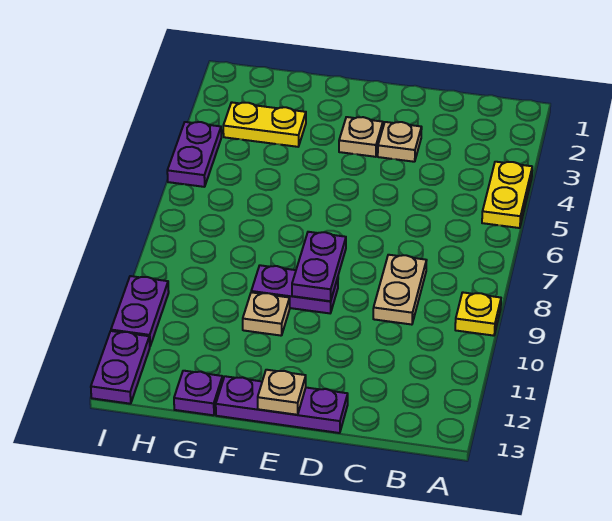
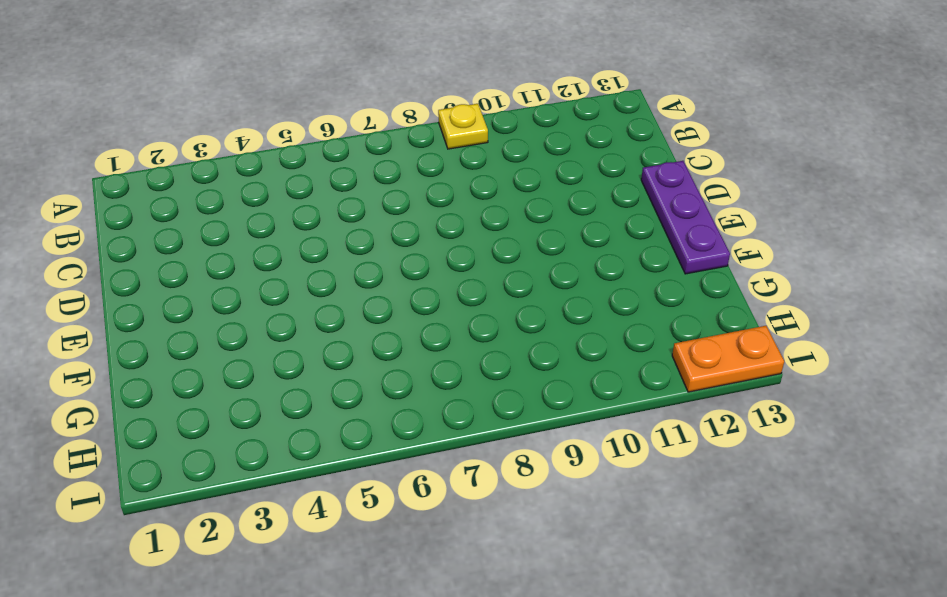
orange plate I12:I13 level 1 -> purple plate I12:I13 level 1
none -> yellow plate A4:A5 level 1
none -> tan plate C8:C9 level 1
none -> tan plate D3 level 1

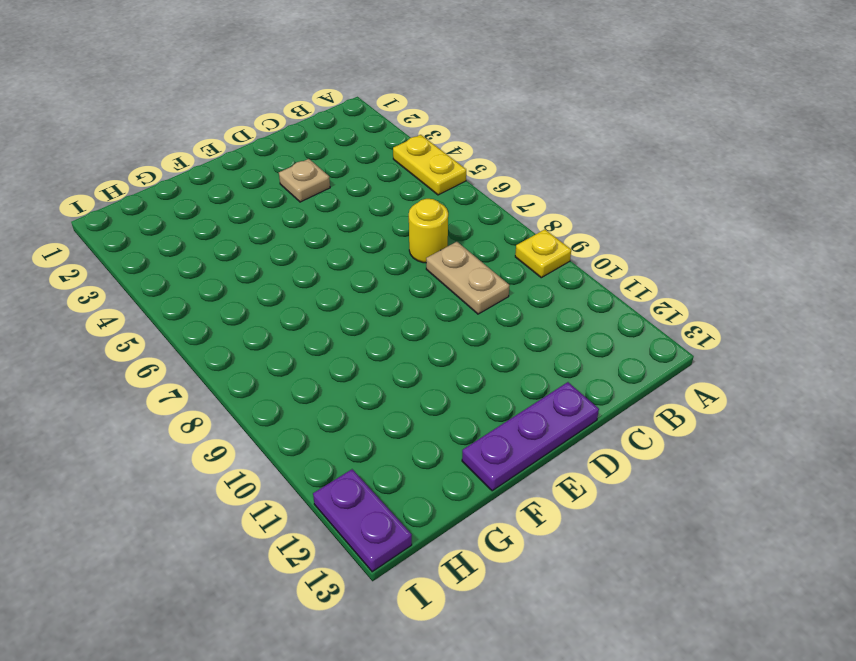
yellow round brick C7 level 1 -> none
none -> tan plate E3 level 1
none -> purple plate E9:F9 level 1
none -> tan plate F10 level 1

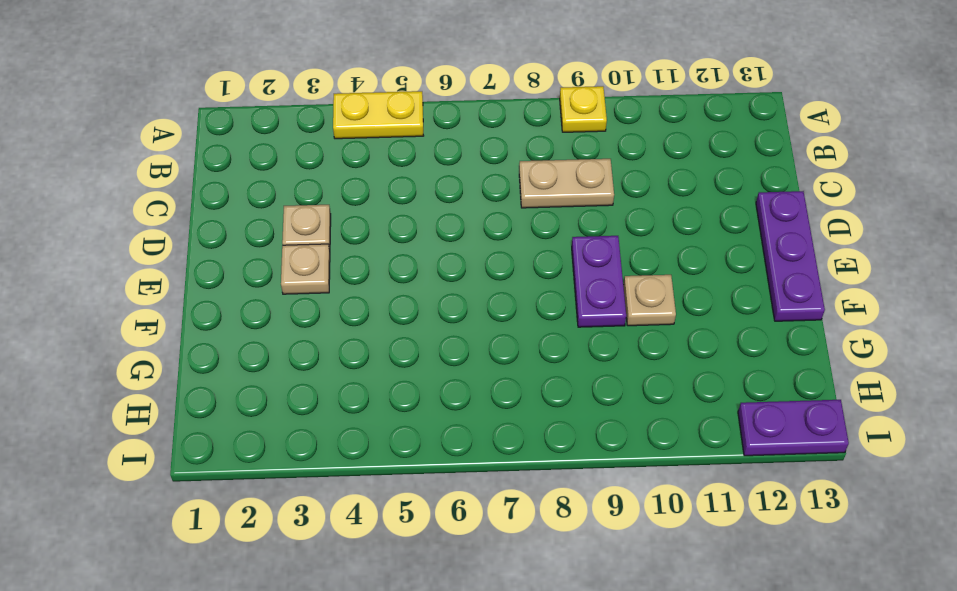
none -> yellow plate G3:H3 level 1
none -> purple plate G13 level 1
none -> purple plate I4:I5 level 1

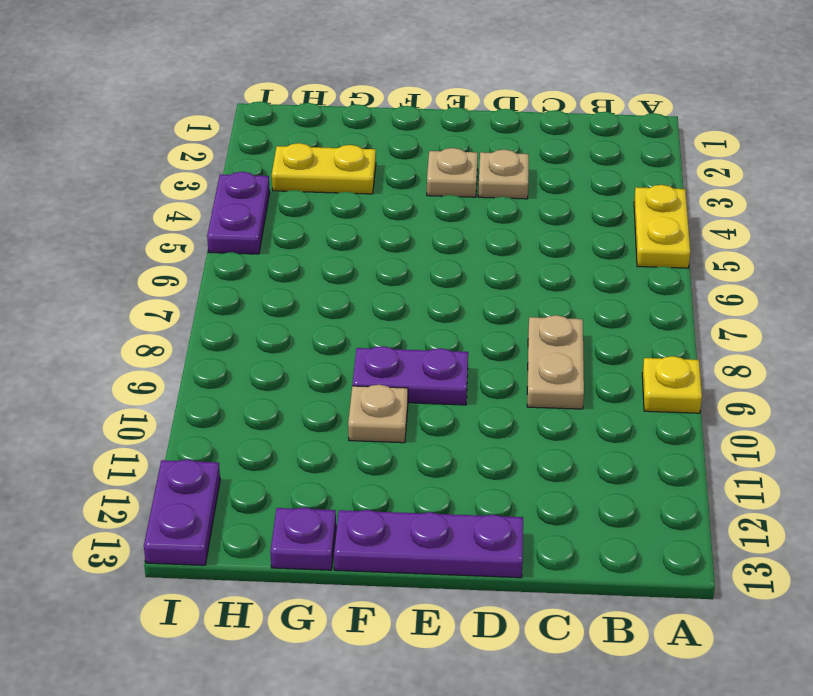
none -> purple plate I10:I11 level 1
none -> purple plate E8:E9 level 2
none -> tan plate E13 level 2

